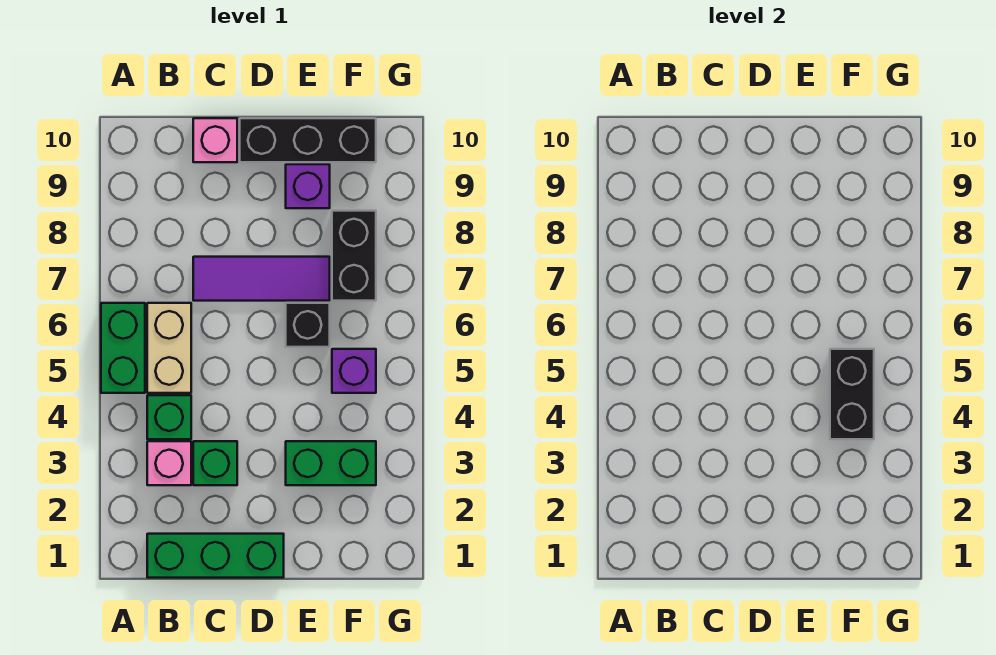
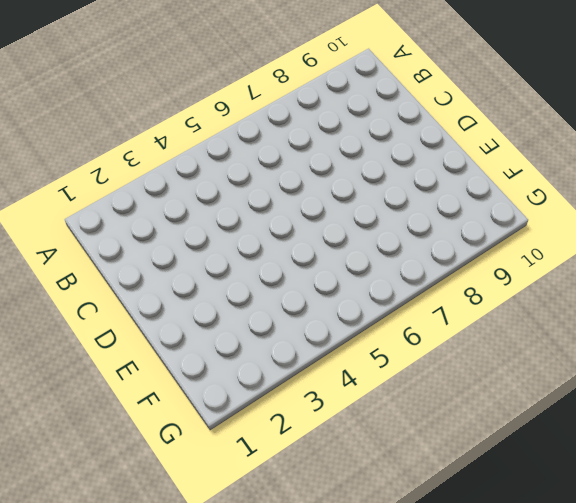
none -> green brick A5:A6 level 1
none -> green brick B1:D1 level 1
none -> pink brick B3 level 1

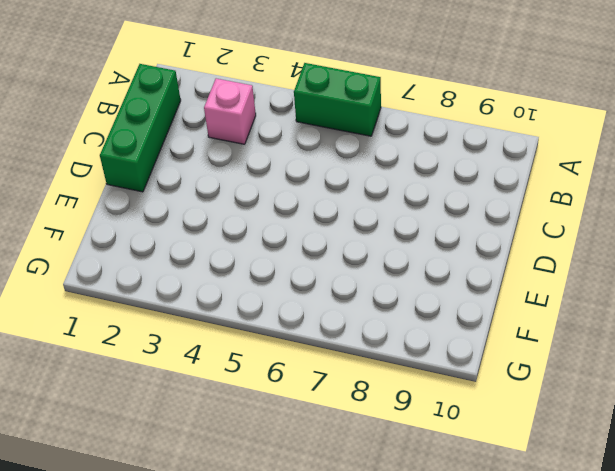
none -> green brick B4 level 1
none -> tan brick B5:B6 level 1
none -> green brick C3 level 1

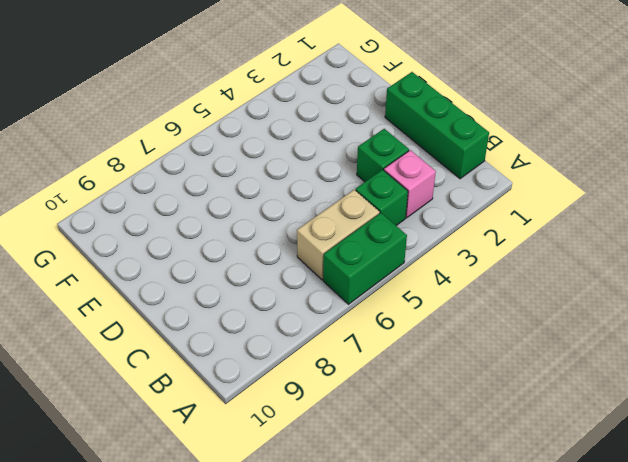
none -> purple tile C7:E7 level 1
none -> pink brick C10 level 1
none -> black brick D10:F10 level 1

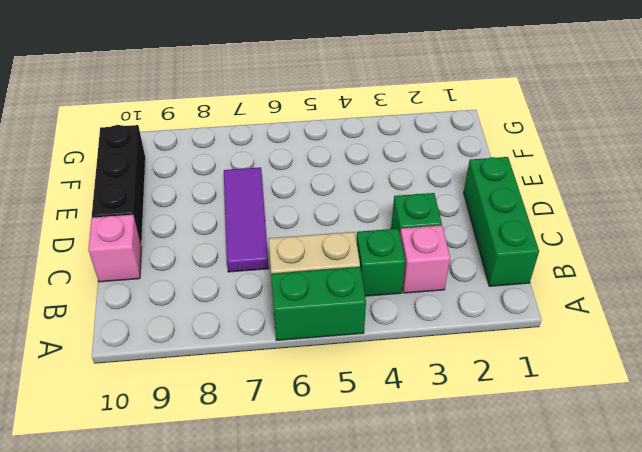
none -> green brick E3:F3 level 1
none -> black brick E6 level 1
none -> purple brick E9 level 1

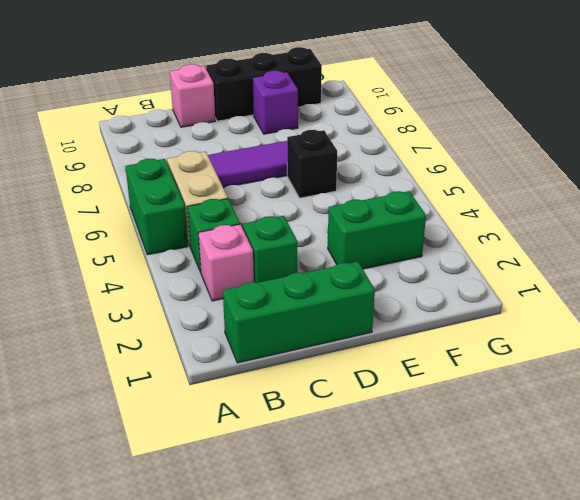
none -> purple brick F5 level 1
none -> black brick F7:F8 level 1
none -> black brick F4:F5 level 2

